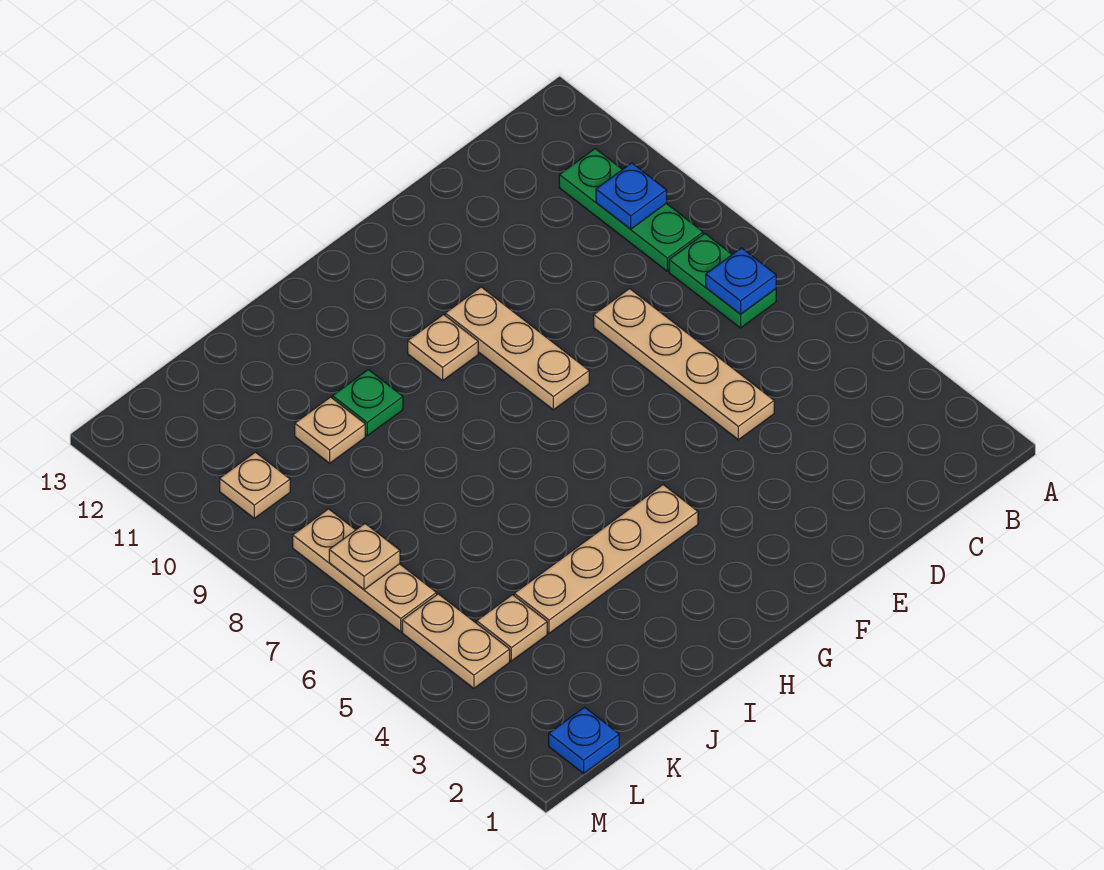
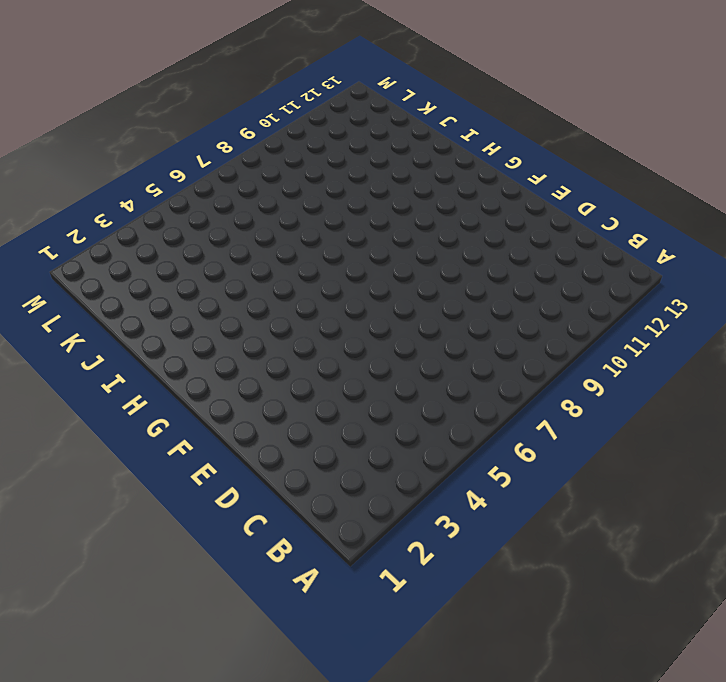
none -> green plate B7:B8 level 1
none -> green plate B9:B11 level 1
none -> tan plate D5:D8 level 1

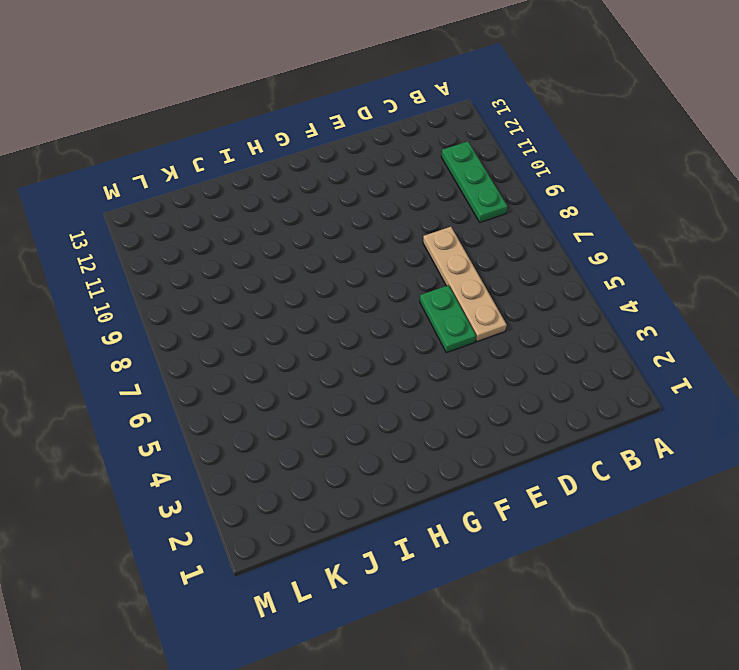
green plate E5:E6 level 1 -> green plate B7:B8 level 1
none -> tan plate F8:F10 level 1
none -> tan plate G4:J4 level 1
none -> tan plate G10 level 1

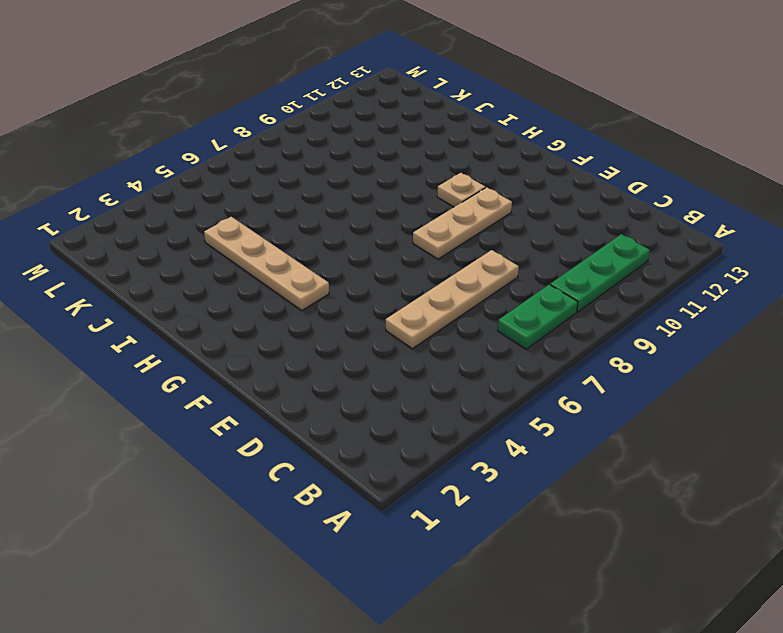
none -> green plate I10 level 1
none -> tan plate J10 level 1
none -> tan plate K4 level 1

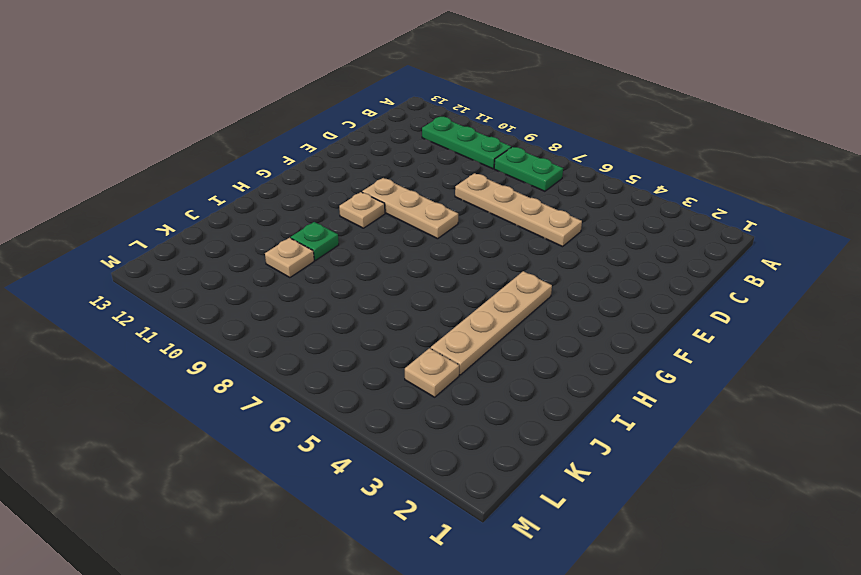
none -> blue plate L1 level 1
none -> tan plate L4:L5 level 1
none -> tan plate L6:L8 level 1

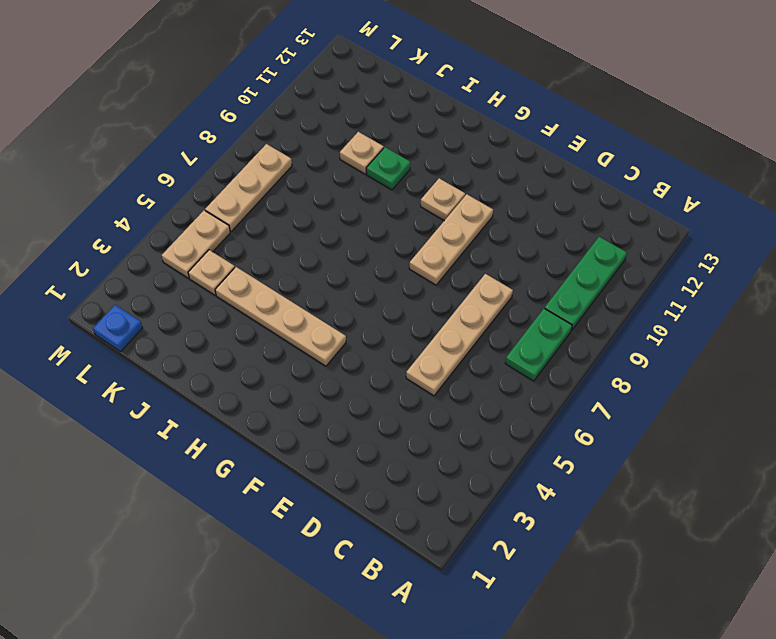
none -> tan plate L10 level 1
none -> blue plate B7 level 2
none -> blue plate B10 level 2

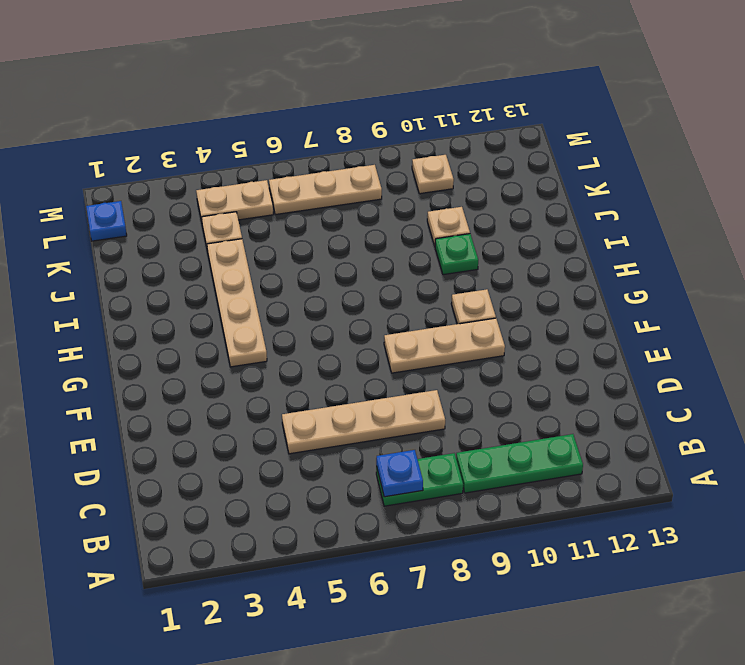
none -> blue plate B10 level 2
none -> tan plate L7 level 2

